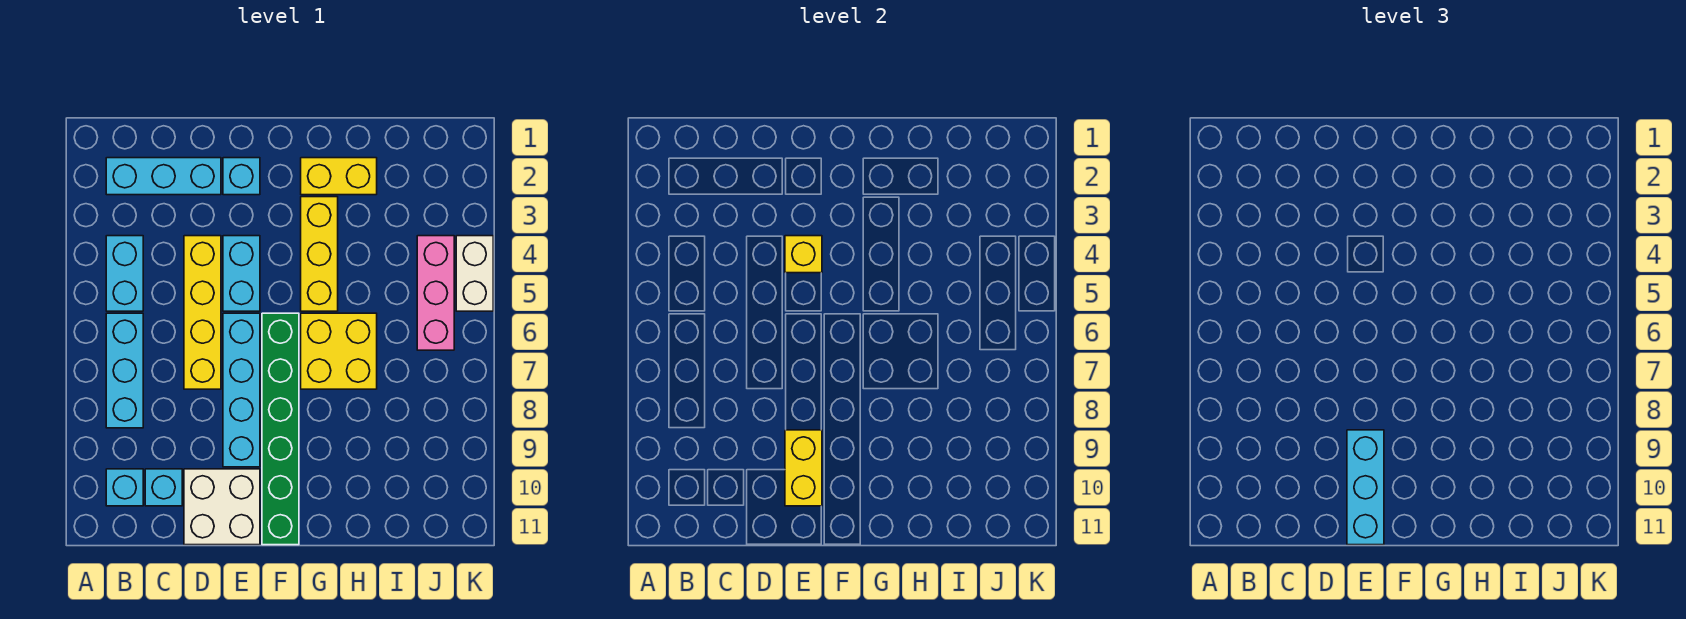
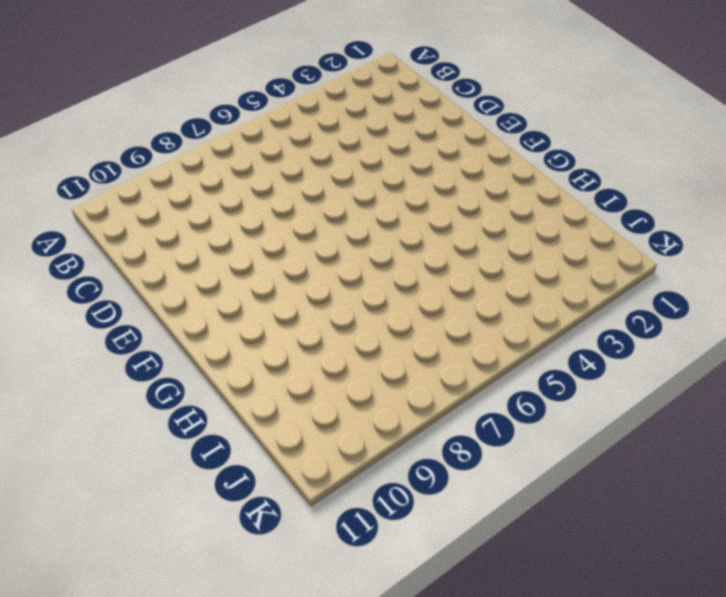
none -> cyan brick B2:D2 level 1
none -> cyan brick B4:B5 level 1
none -> cyan brick B6:B8 level 1

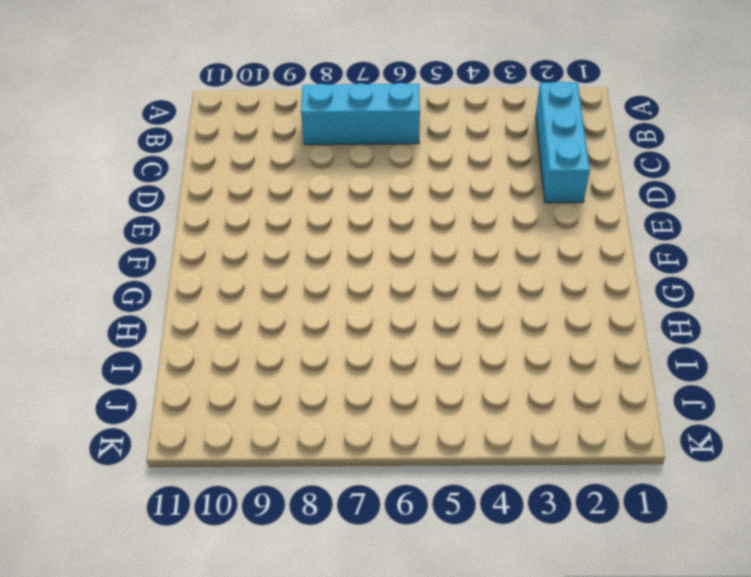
none -> cyan brick B4:B5 level 1
none -> cyan brick B10 level 1
none -> cyan brick C10 level 1

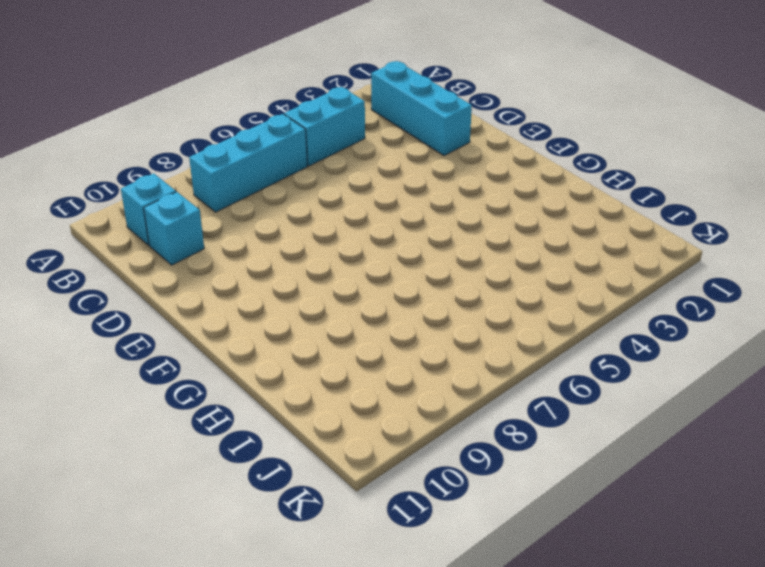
none -> yellow brick D4:D7 level 1
none -> white brick D10:E11 level 1
none -> cyan brick E2 level 1

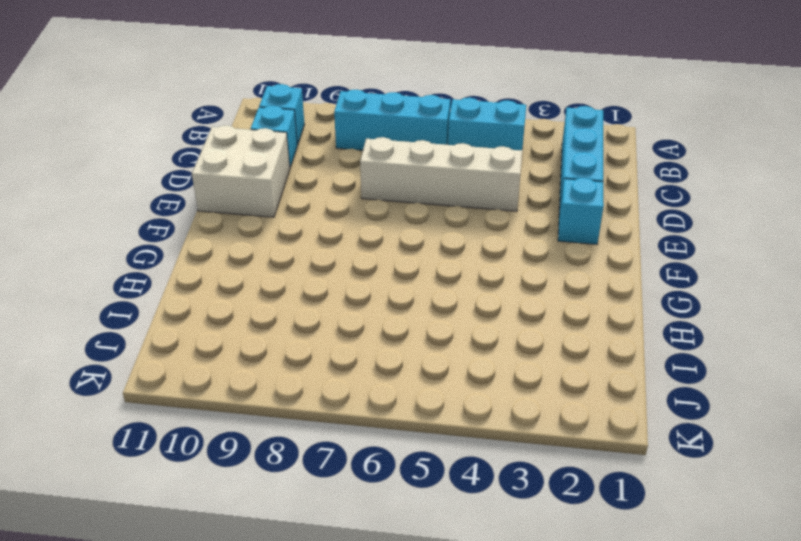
white brick D4:D7 level 1 -> yellow brick D4:D7 level 1
none -> cyan brick E4:E5 level 1
none -> cyan brick E6:E9 level 1
none -> green brick F6:F11 level 1

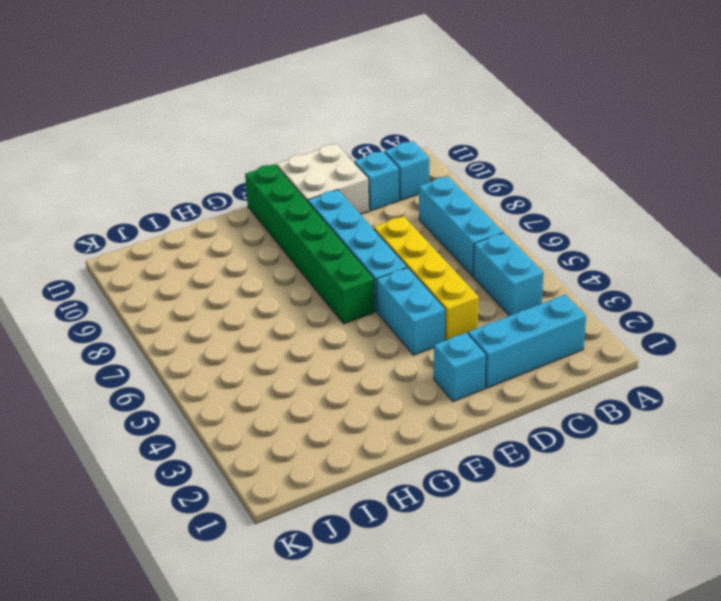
none -> yellow brick G2:H2 level 1
none -> yellow brick G3:G5 level 1
none -> yellow brick G6:H7 level 1

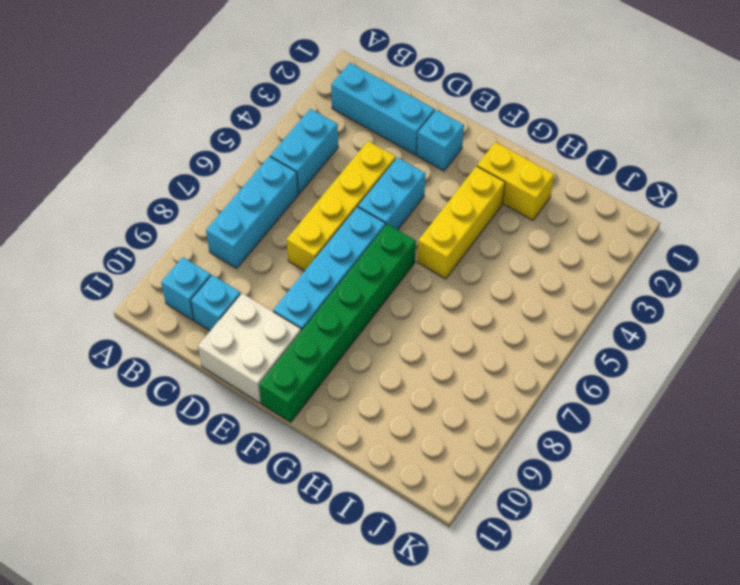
none -> yellow brick G6:H7 level 1
none -> pink brick J4:J6 level 1
none -> white brick K4:K5 level 1

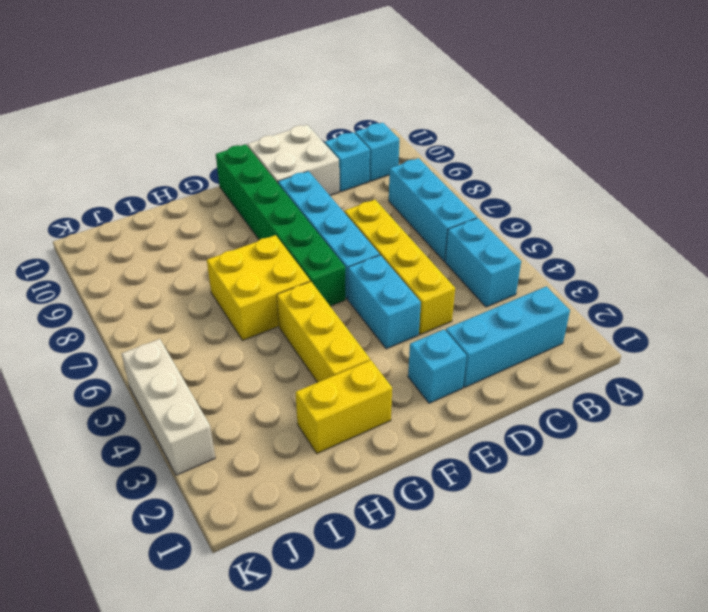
white brick K3:K5 level 1 -> white brick K4:K5 level 1
none -> pink brick J4:J6 level 1
none -> yellow brick E4 level 2
none -> yellow brick E9:E10 level 2

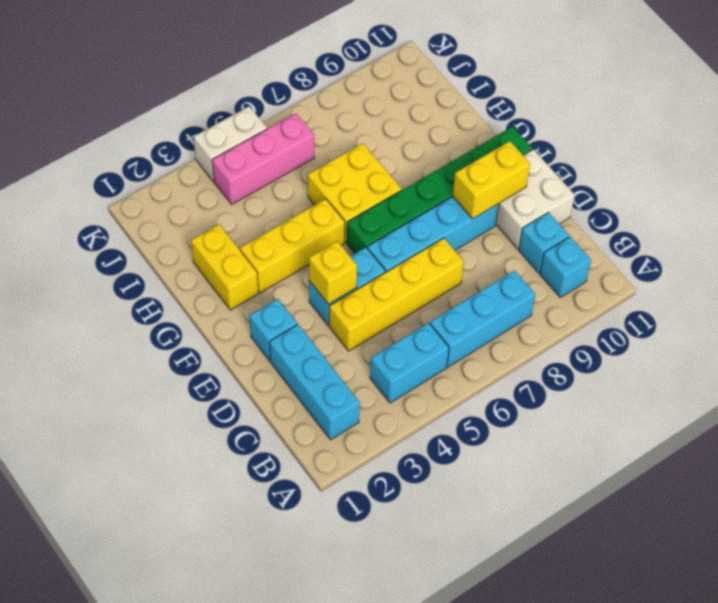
none -> cyan brick E9:E11 level 3

